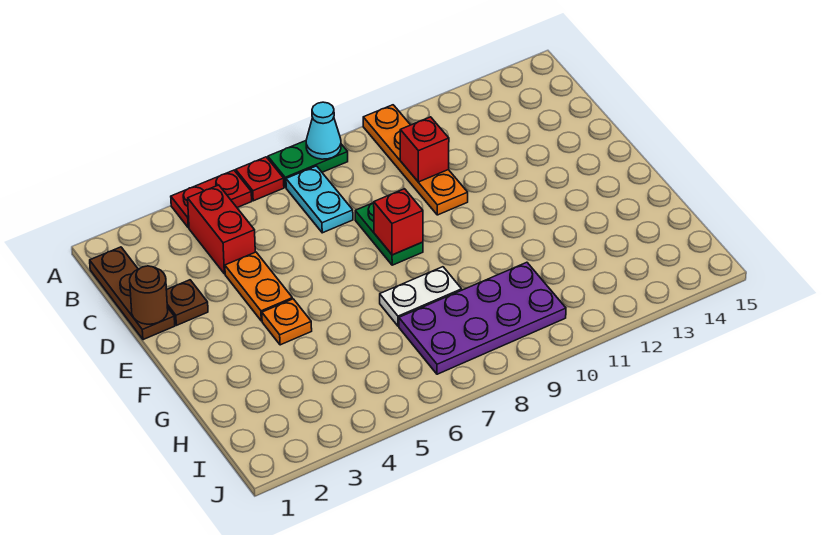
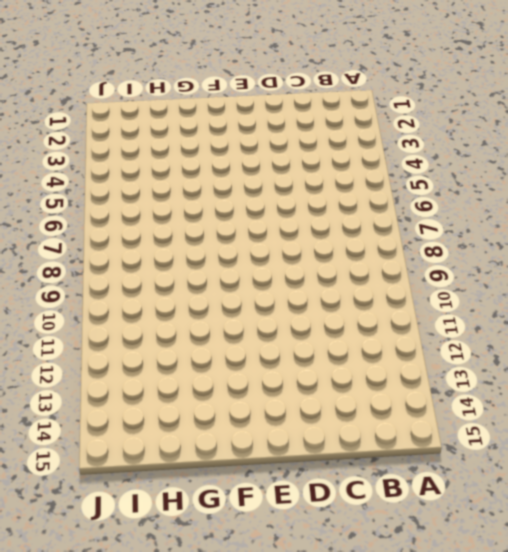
none -> red plate A4:A5 level 1
none -> red plate A6 level 1
none -> green plate A7:A8 level 1

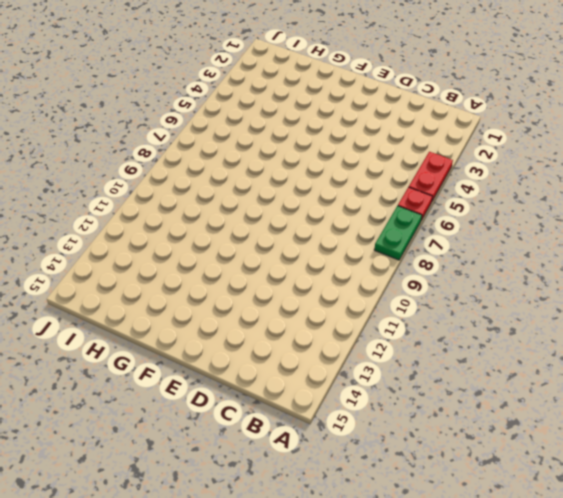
none -> orange plate A10:D10 level 1
none -> brown plate B1:D1 level 1
none -> red brick B4:C4 level 1

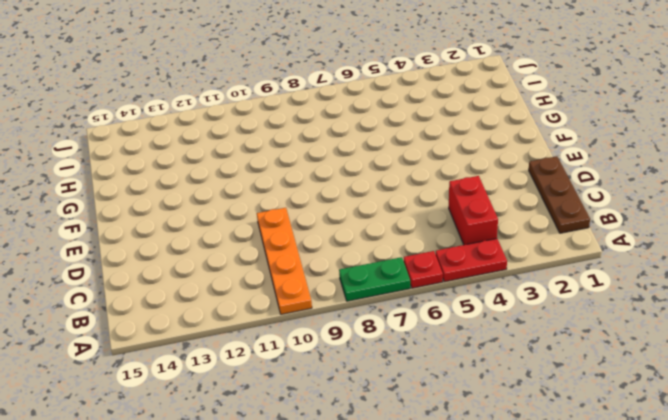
none -> cyan plate B7:C7 level 1
none -> brown plate D2 level 1
none -> orange plate D4:E4 level 1

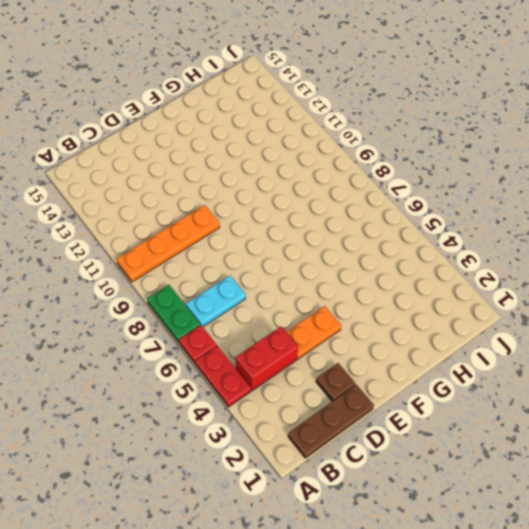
none -> green plate D8:E8 level 1
none -> orange plate F4 level 1
none -> white plate G7:G8 level 1

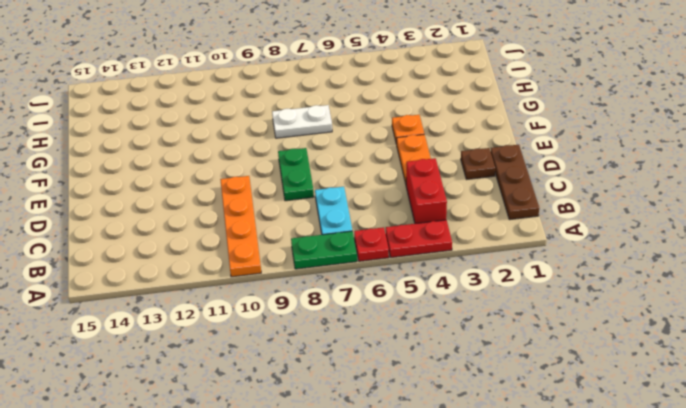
none -> purple plate H7:I10 level 1
none -> cyan cone A8 level 2
none -> red brick C10 level 2

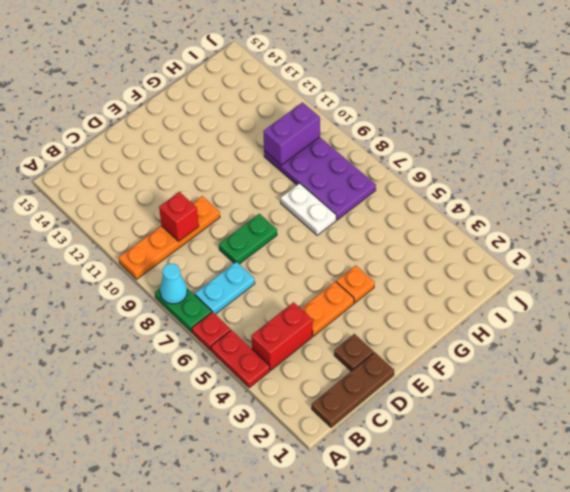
purple brick H10:I10 level 2 -> none
none -> brown round brick D1 level 2
none -> red brick E8 level 2

